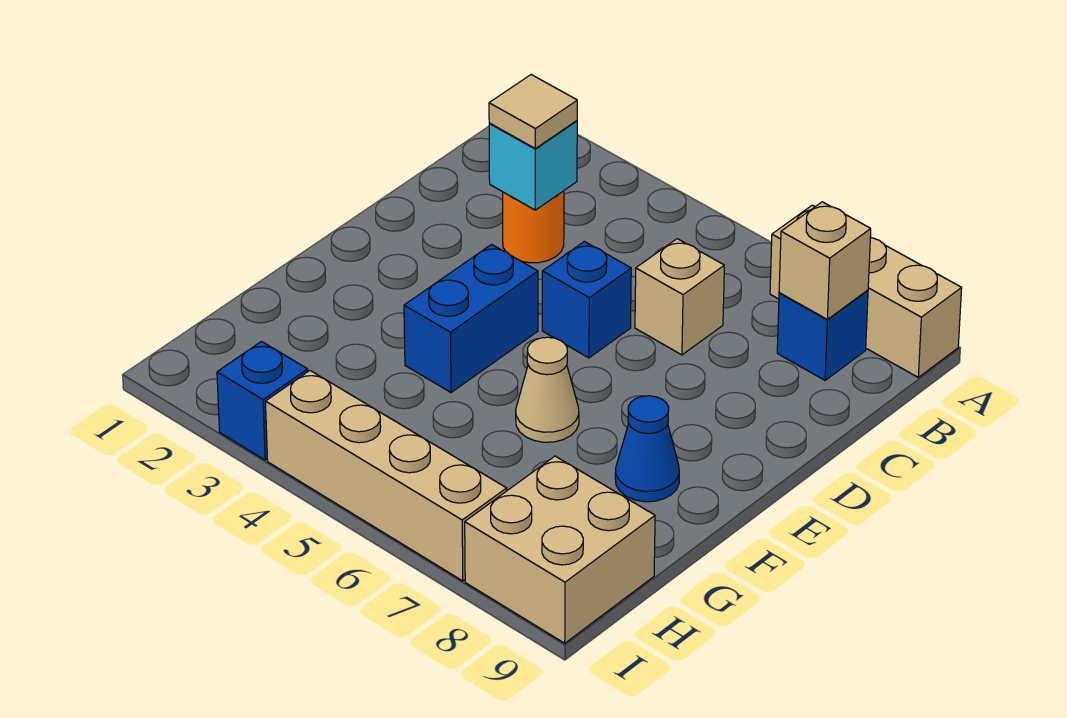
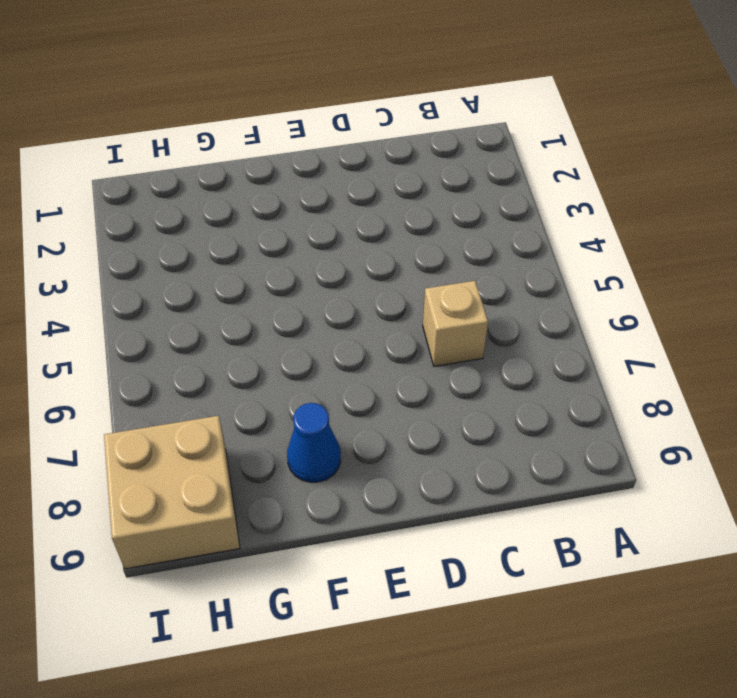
none -> tan brick A7:A9 level 1
none -> blue brick B8 level 1
none -> orange round brick C3 level 1

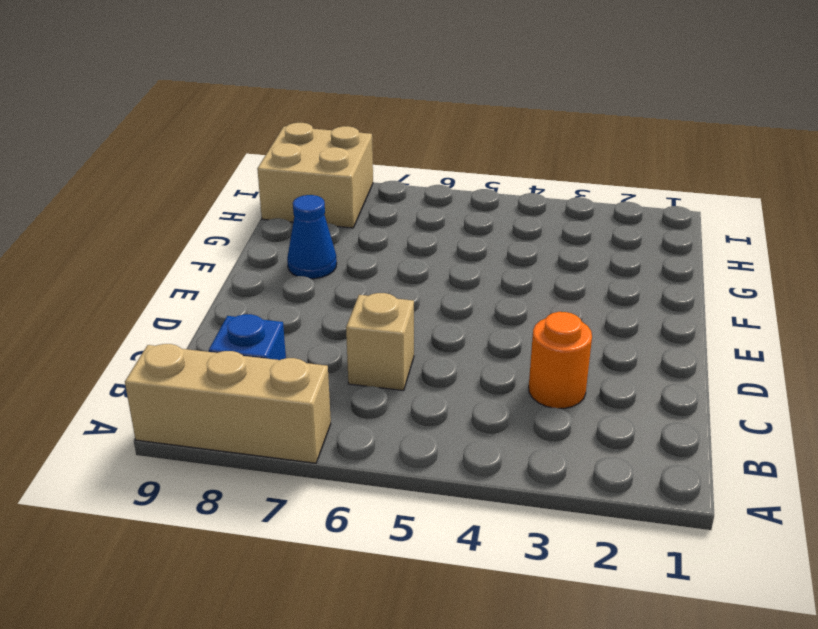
none -> blue brick D5 level 1
none -> blue brick E4:F4 level 1
none -> tan cone F6 level 1

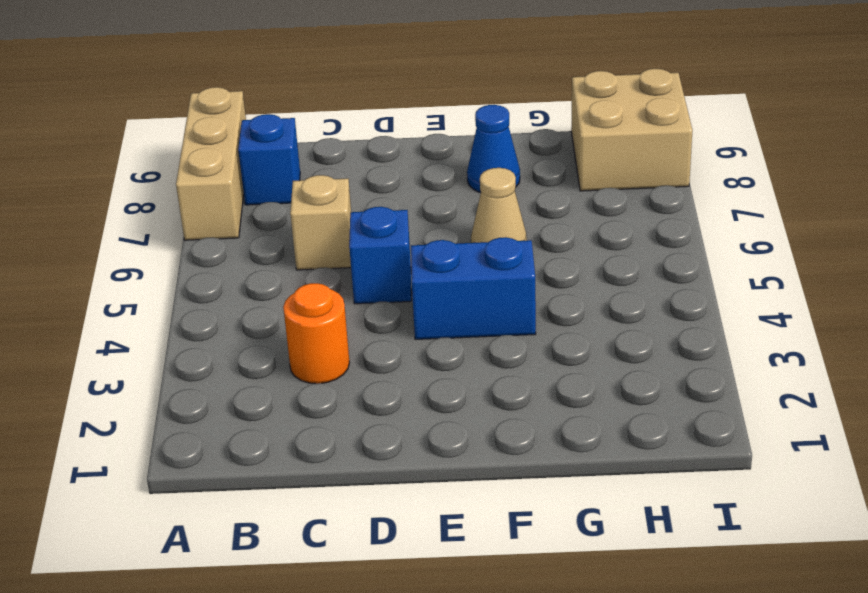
none -> blue brick I3 level 1
none -> tan brick I4:I7 level 1
none -> tan brick B8 level 2

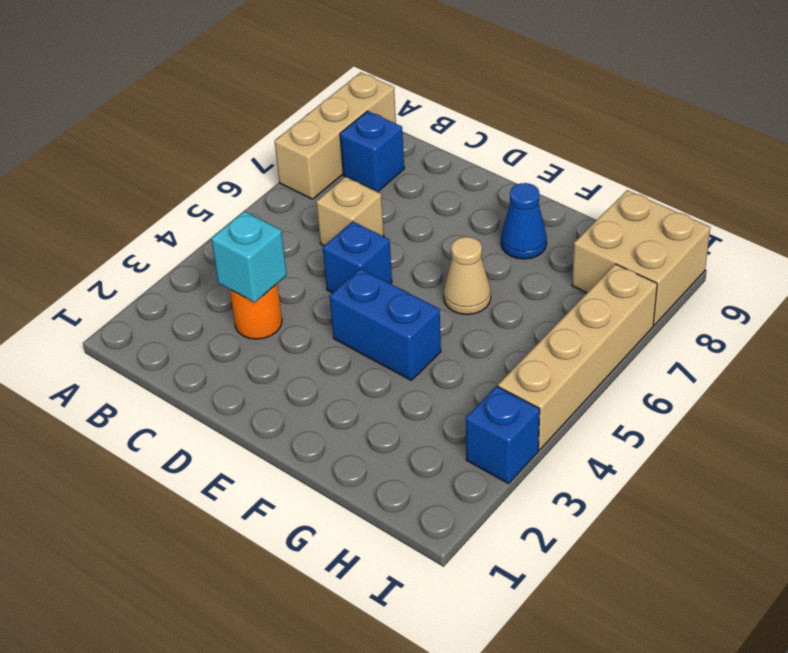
none -> tan brick B8 level 2
none -> tan tile C3 level 3

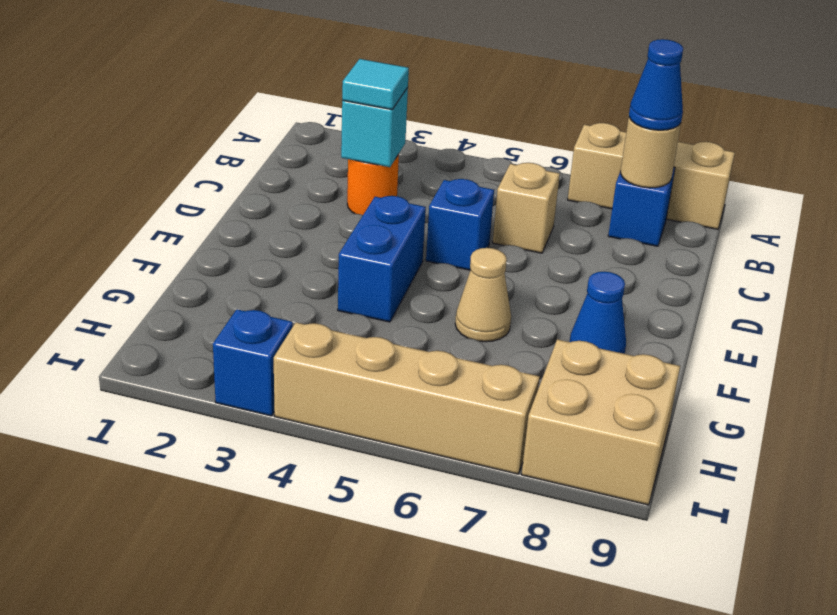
tan round brick B8 level 2 -> tan brick B8 level 2
blue cone B8 level 3 -> none
cyan tile C3 level 3 -> tan tile C3 level 3

